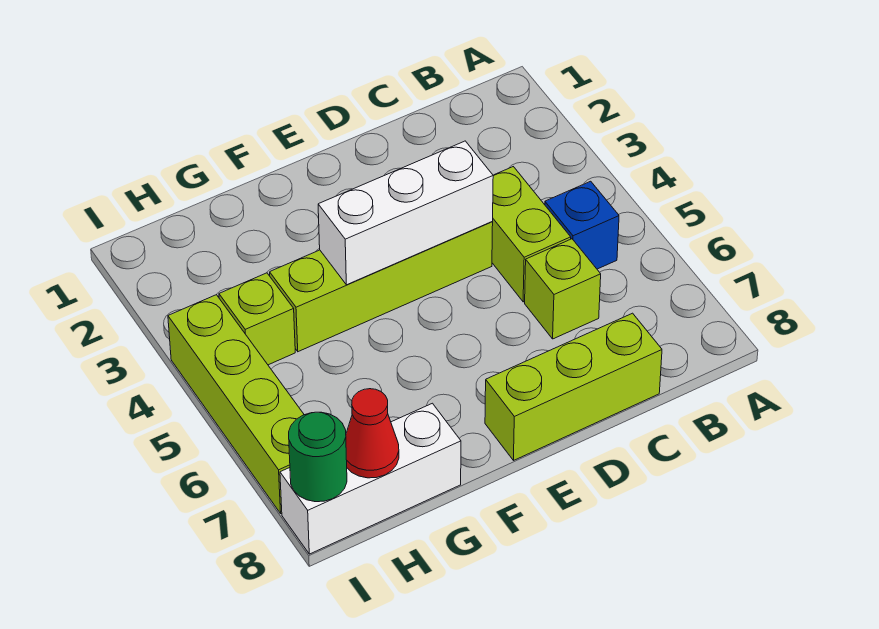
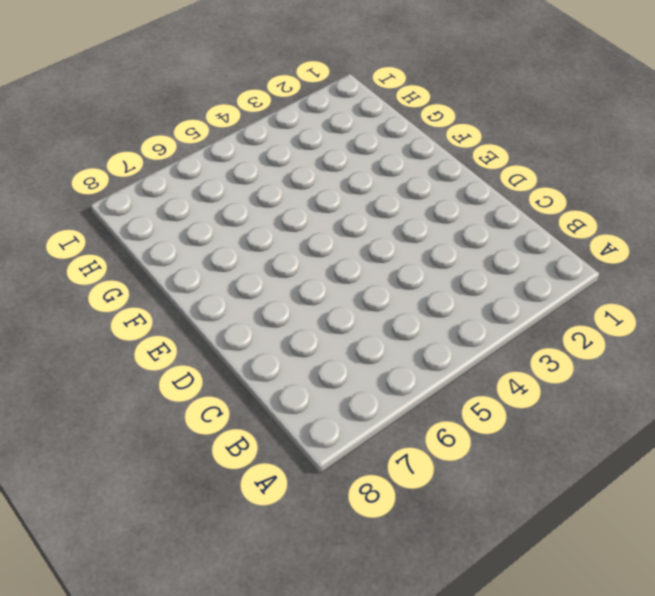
none -> blue brick B5 level 1
none -> lime brick C4:C5 level 1

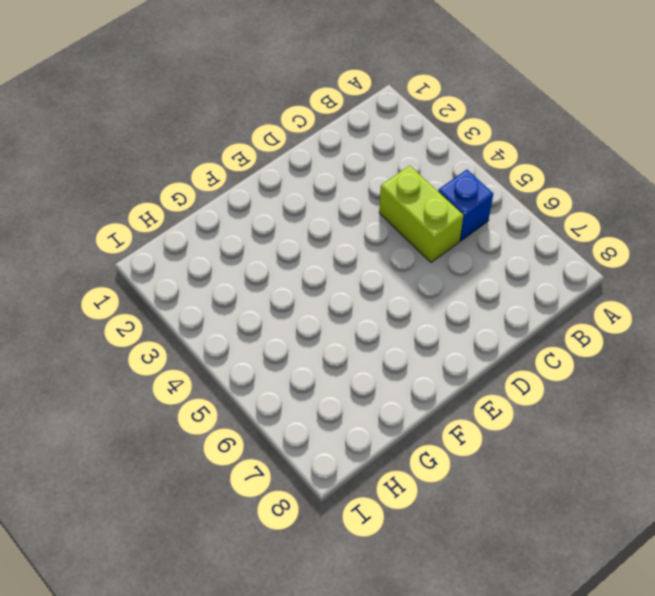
none -> lime brick C6 level 1
none -> lime brick C8:E8 level 1

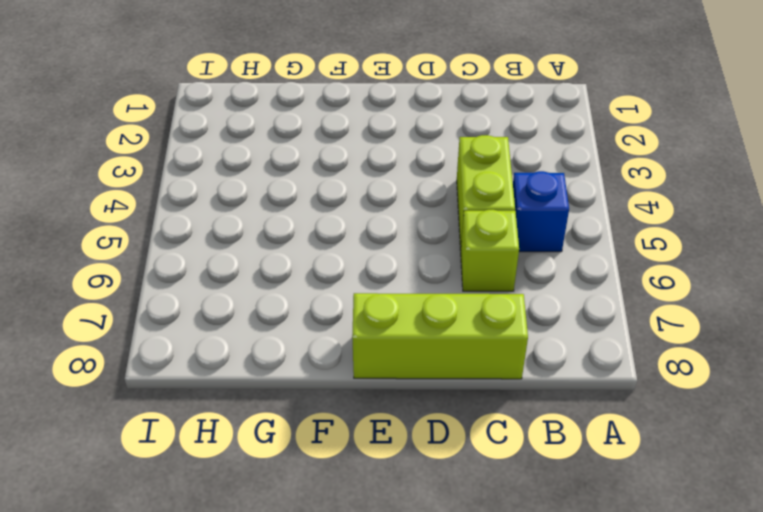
none -> lime brick D4:G4 level 1
none -> white brick G8:I8 level 1

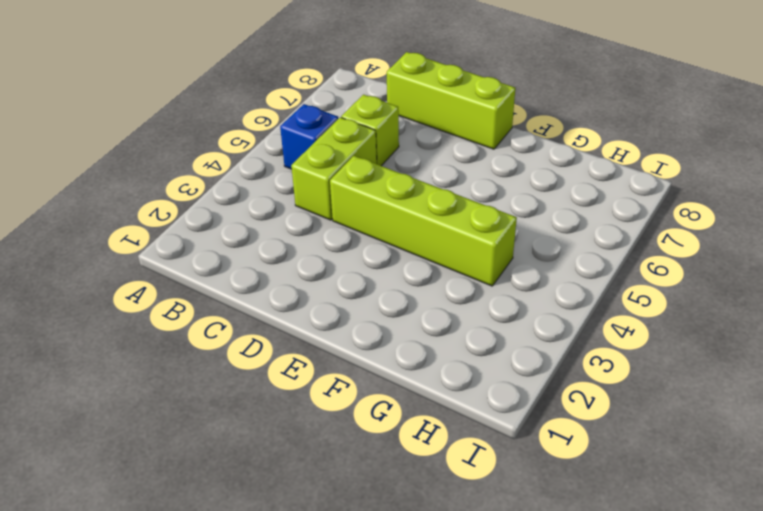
none -> white brick G8:I8 level 1
none -> lime brick H4 level 1

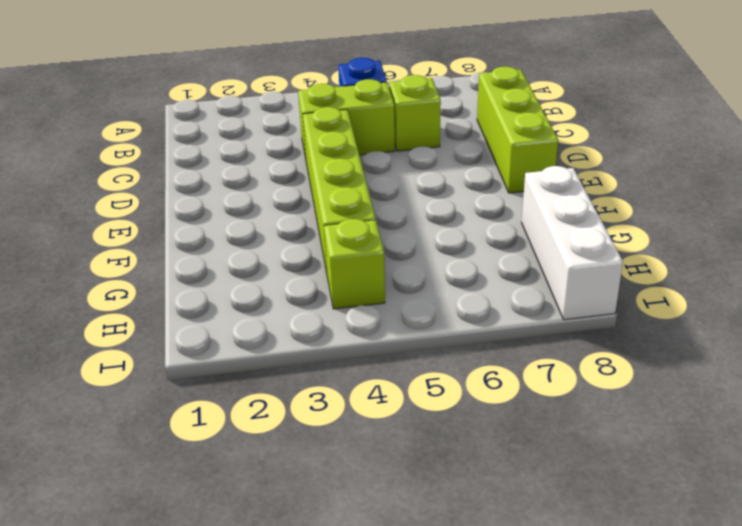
none -> lime brick I4:I7 level 1
none -> white brick D4:F4 level 2

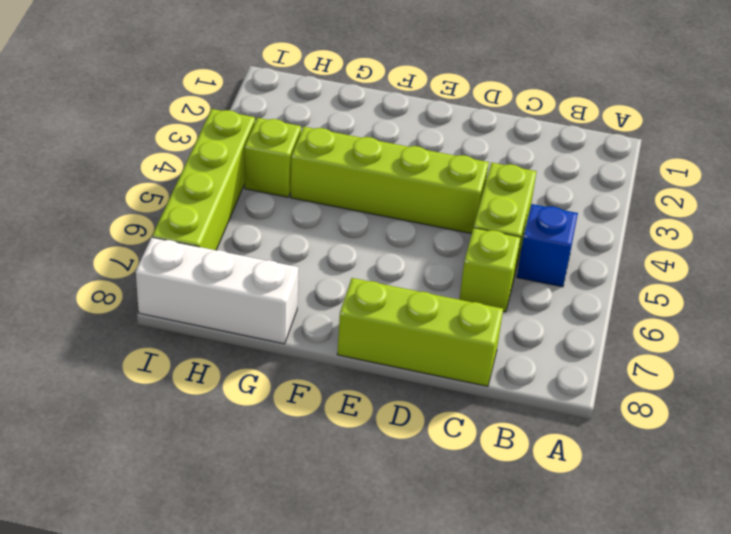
none -> white brick D4:F4 level 2
none -> red cone H8 level 2

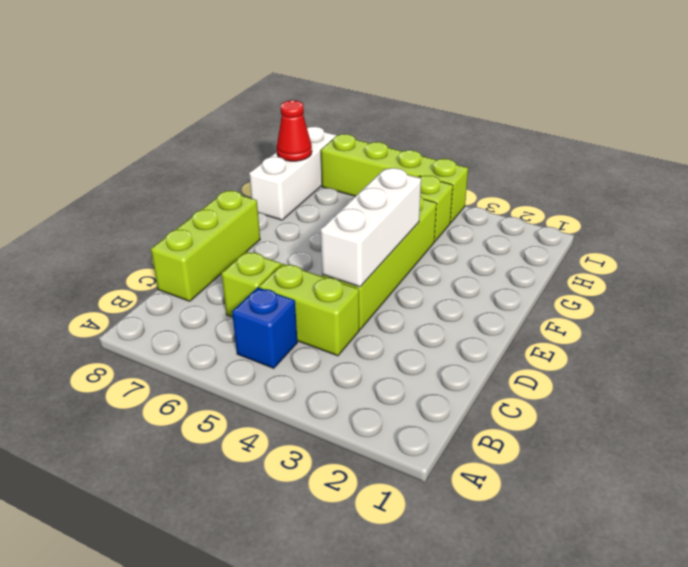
none -> green round brick I8 level 2

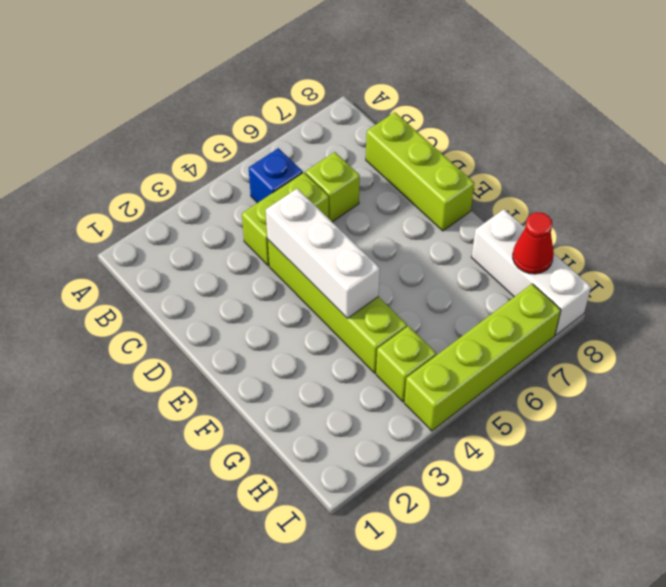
none -> green round brick I8 level 2

